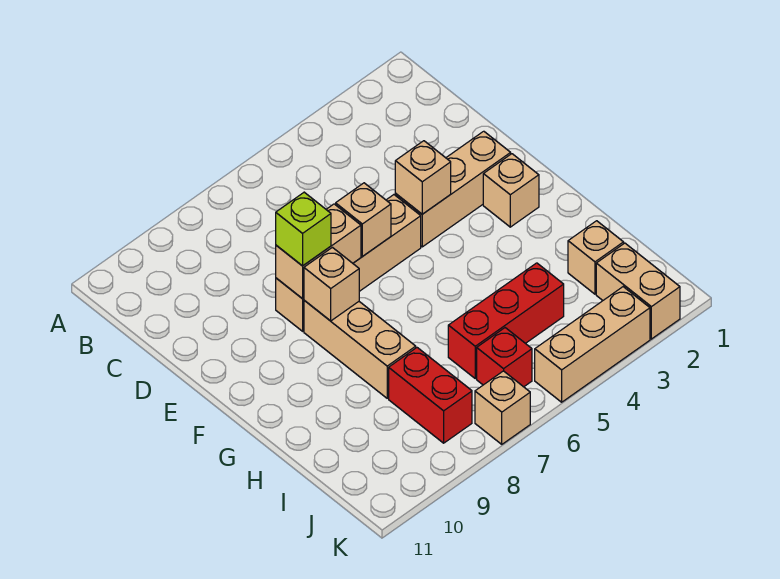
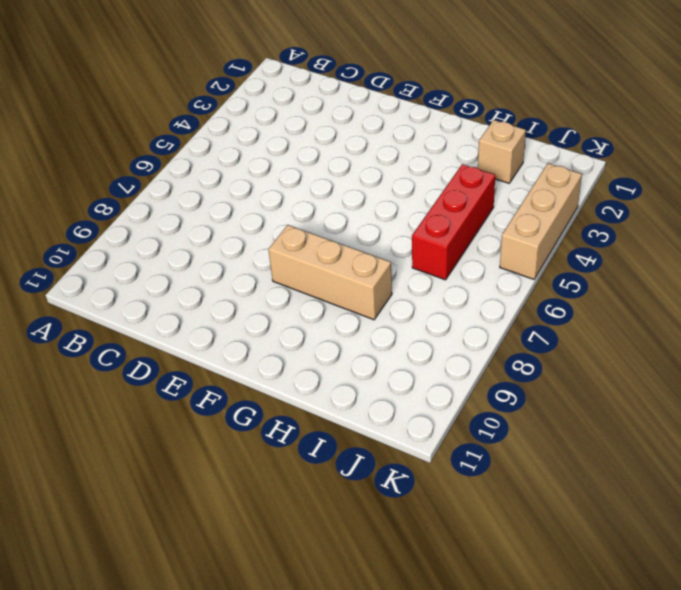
none -> tan brick E2:E4 level 1
none -> tan brick E5:E8 level 1
none -> tan brick F2 level 1

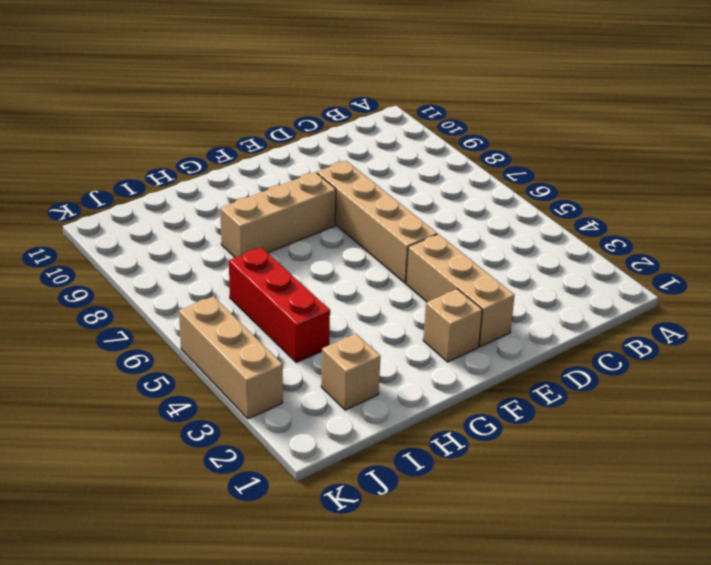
none -> red brick I8:J8 level 1
none -> tan brick J2:K2 level 1
none -> red brick J6 level 1

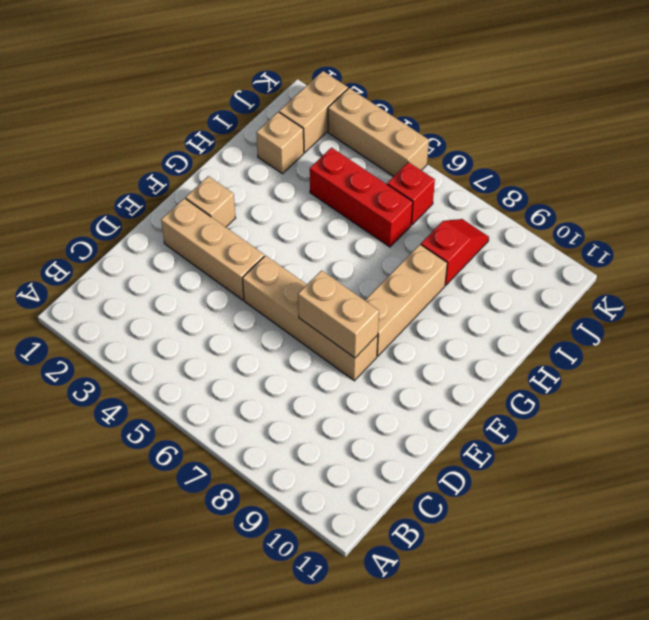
red slope I8:J8 level 1 top I -> red brick I8:J8 level 1
none -> tan brick K7 level 1
none -> tan brick E4 level 2
none -> tan brick E6 level 2

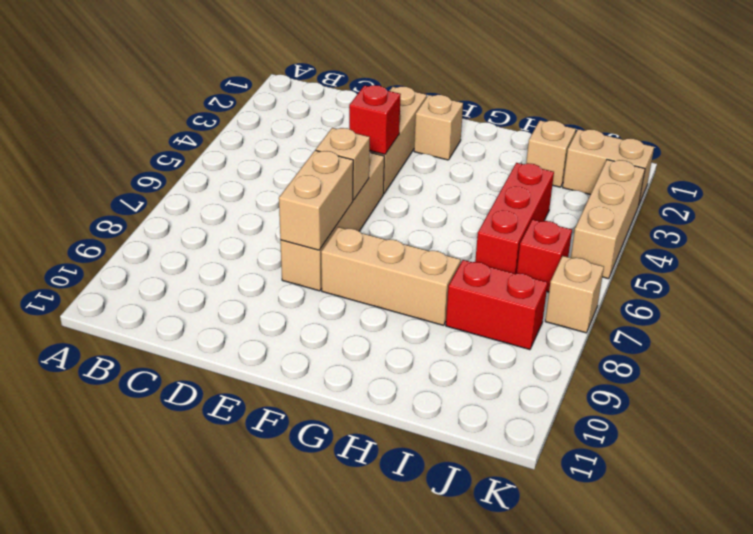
red brick E4 level 2 -> tan brick E4 level 2
none -> tan brick F8 level 2
none -> lime brick E8 level 3

